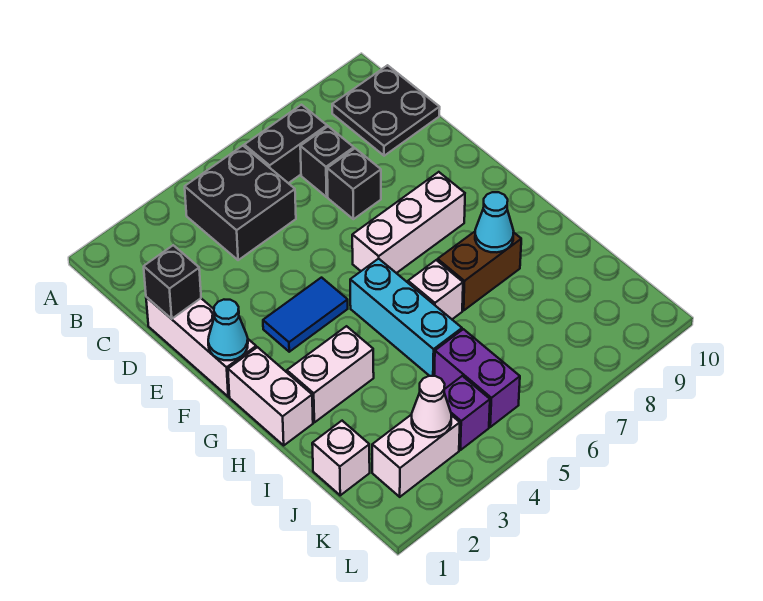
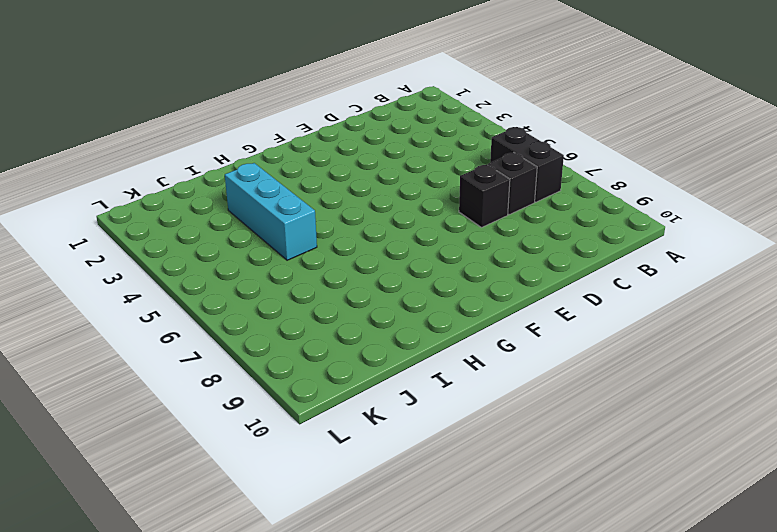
cyan brick I3:I5 level 1 -> cyan brick G5:I5 level 1
none -> black brick B4:C5 level 1
none -> black plate B9:C10 level 1
none -> white brick D1:F1 level 1

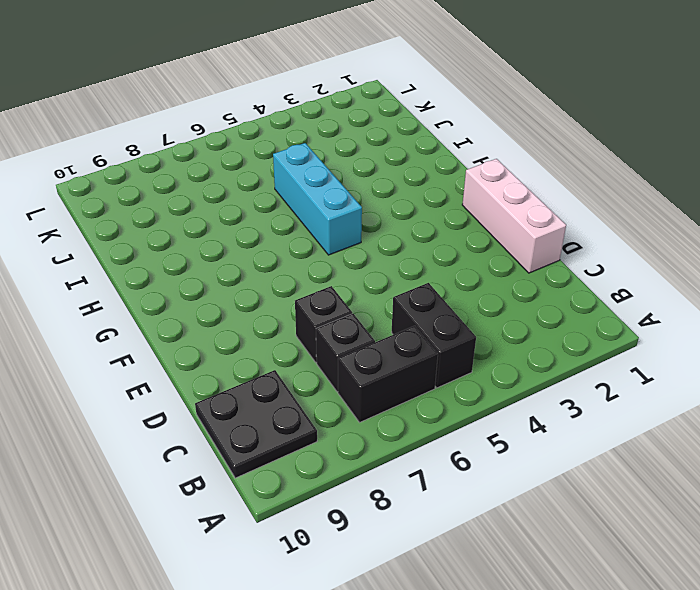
black brick B5:C5 level 1 -> black brick B4:C5 level 1
none -> blue tile F3:F4 level 1
none -> white brick F6:F8 level 1
none -> white brick G1:H1 level 1

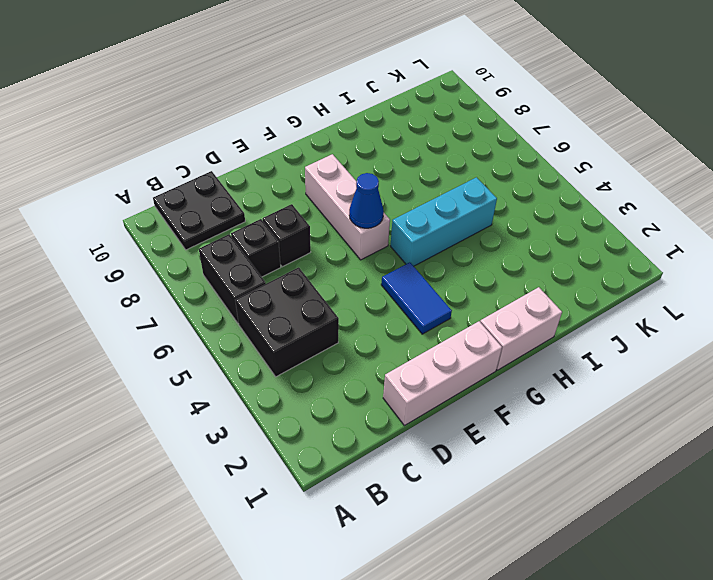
blue cone F6 level 2 -> none
none -> white brick H2:H3 level 1
none -> white brick H6 level 1
none -> brown brick H7:H8 level 1

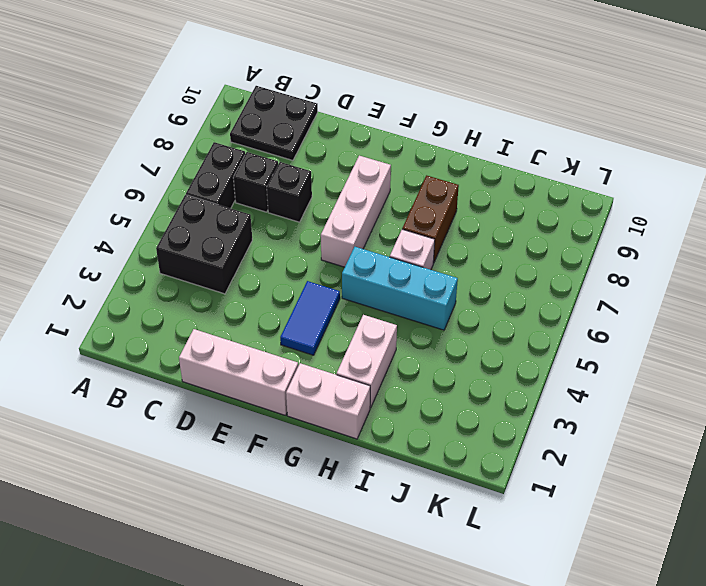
none -> white brick J1 level 1
none -> purple brick J5:K5 level 1
none -> white brick K2:K3 level 1

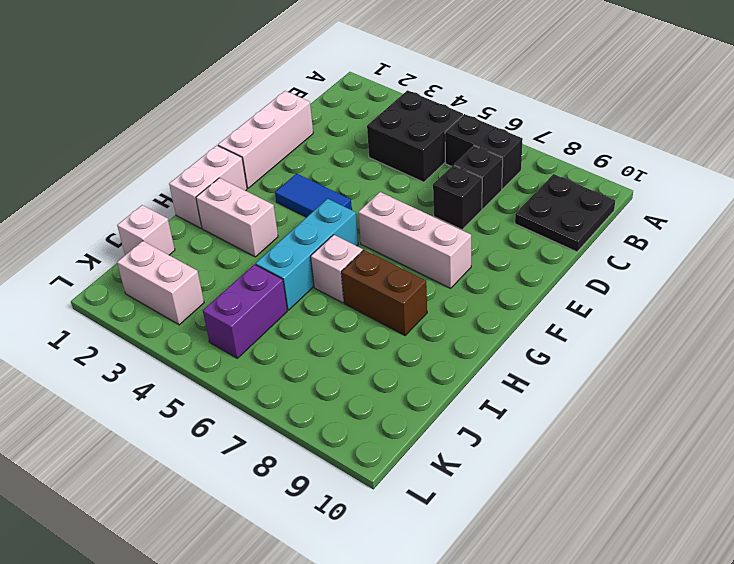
none -> purple brick K4 level 1
none -> black brick D1 level 2
none -> cyan cone F1 level 2

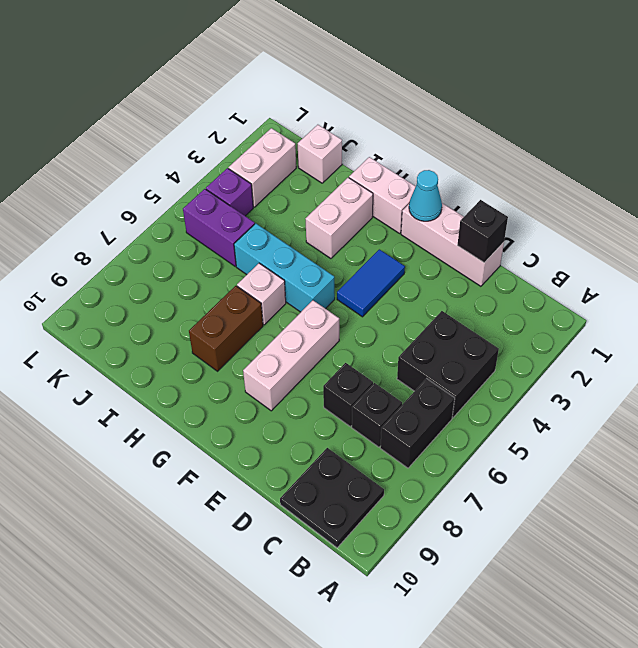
none -> cyan cone H8 level 2
none -> white cone K3 level 2

